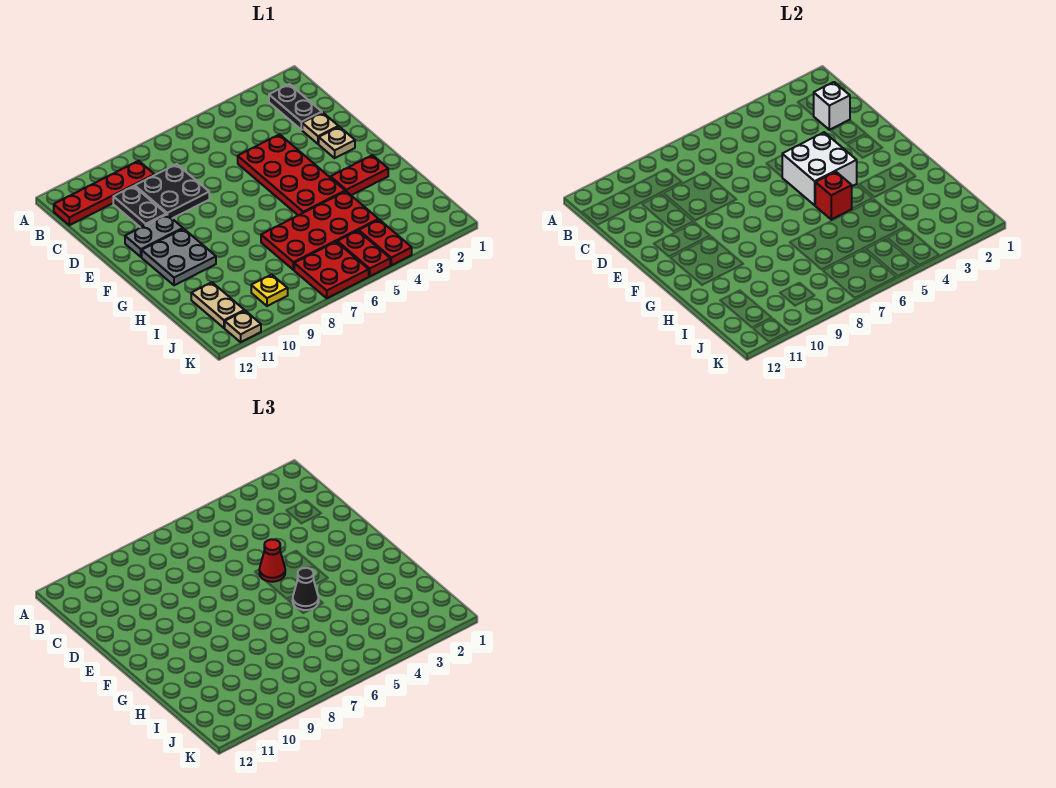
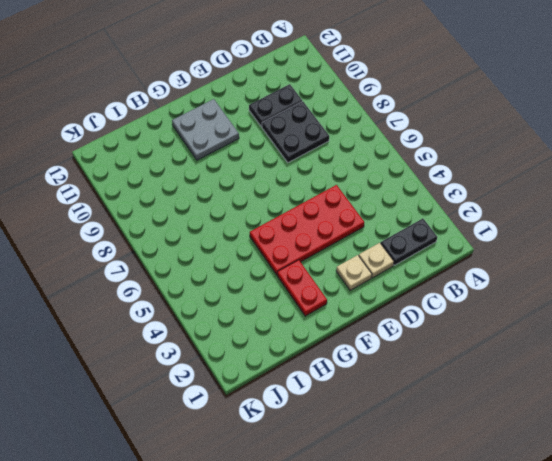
none -> red plate B9:B12 level 1
none -> grey plate E10:E11 level 1
none -> red plate H4:I7 level 1

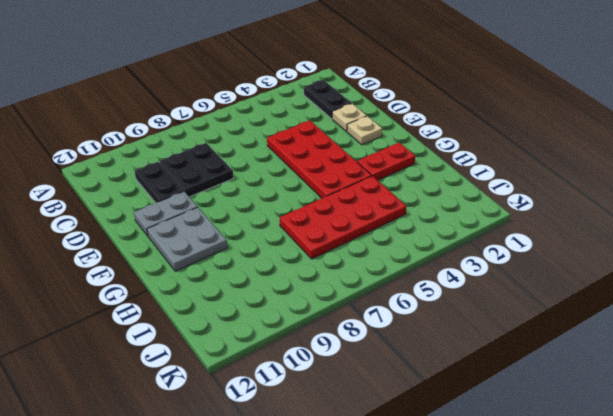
none -> red plate B9:B12 level 1
none -> tan plate I11:J11 level 1
none -> red plate J4:K4 level 1

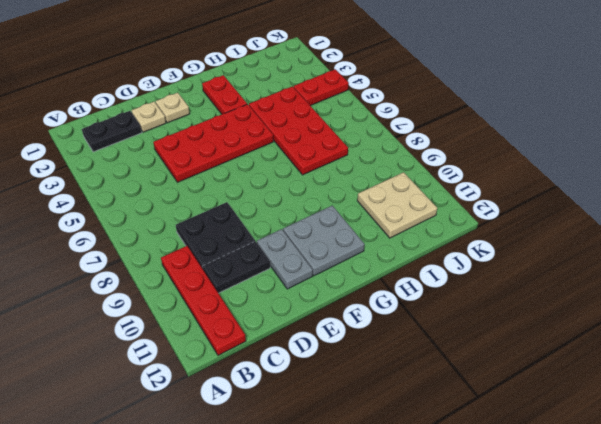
tan plate I10:J11 level 1 -> tan plate I11:J11 level 1
none -> red plate J5:K5 level 1
none -> red plate J6:K7 level 1
none -> yellow plate J9 level 1

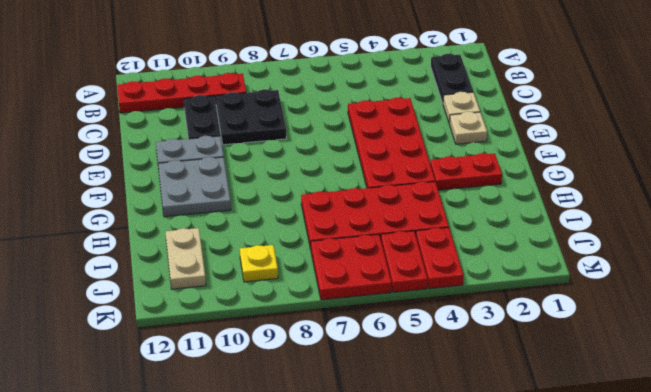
none -> tan plate K11 level 1
none -> white brick C2 level 2
none -> white brick E4:F5 level 2

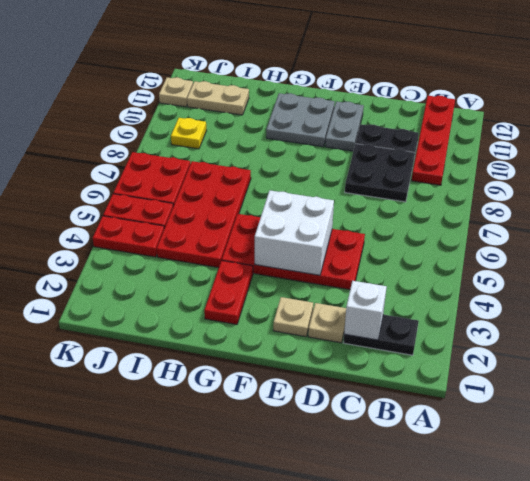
none -> red brick G5 level 2
none -> red cone E5 level 3
none -> black cone G5 level 3

